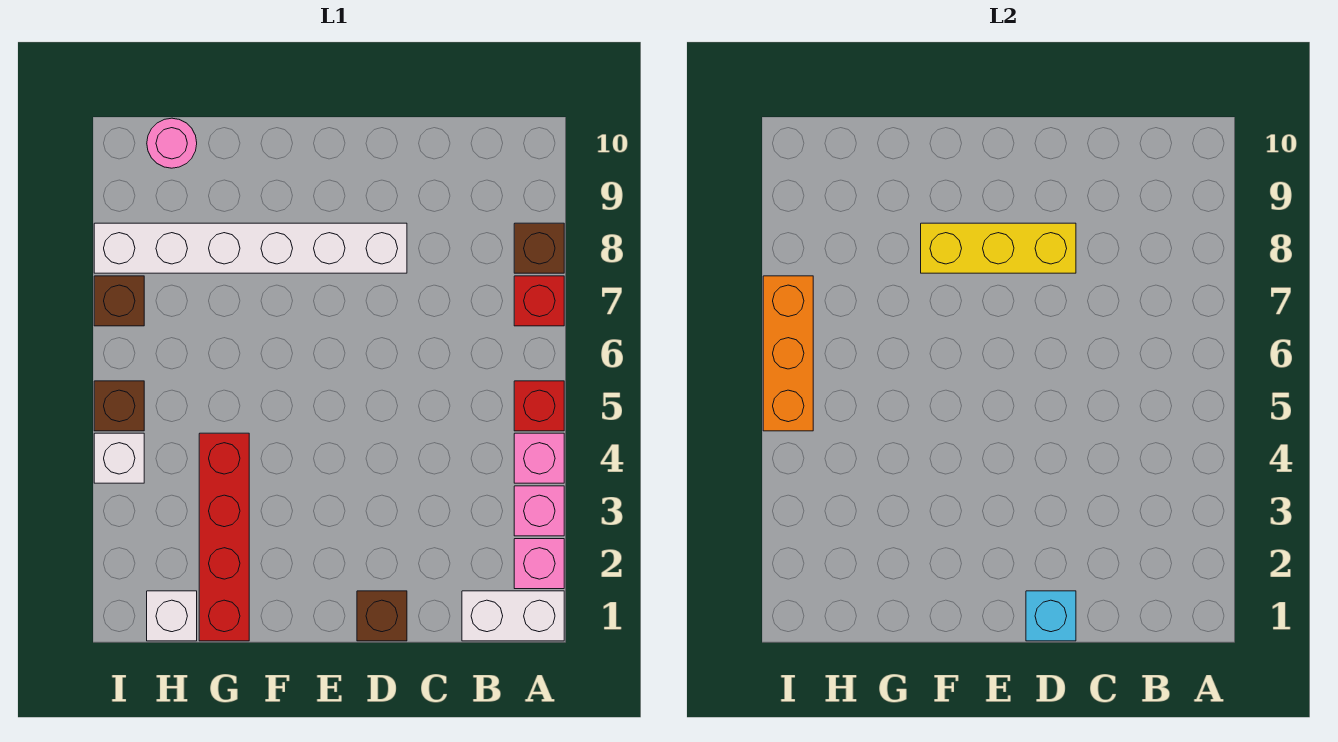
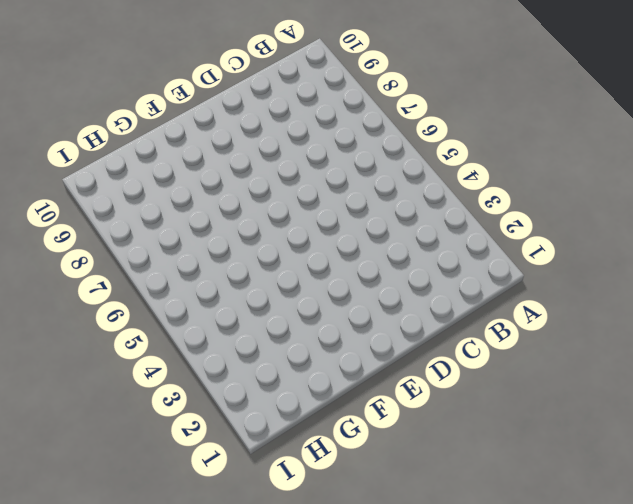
none -> white brick A1:B1 level 1
none -> pink brick A2 level 1
none -> pink brick A3 level 1

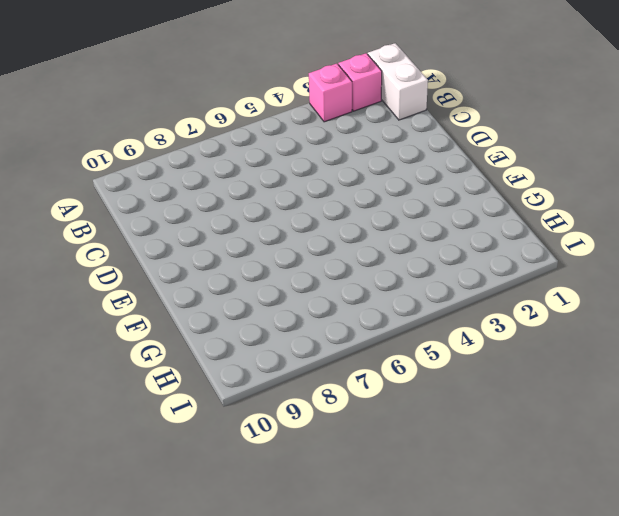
none -> pink brick A4 level 1
none -> red brick A5 level 1
none -> red brick A7 level 1

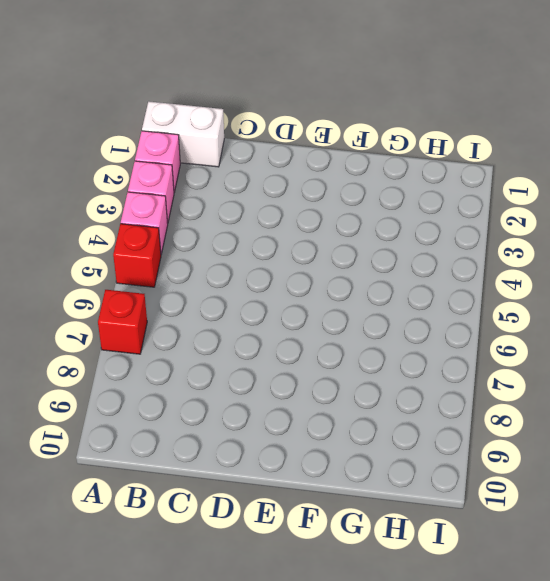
none -> brown brick A8 level 1
none -> brown brick D1 level 1
none -> white brick D8:I8 level 1

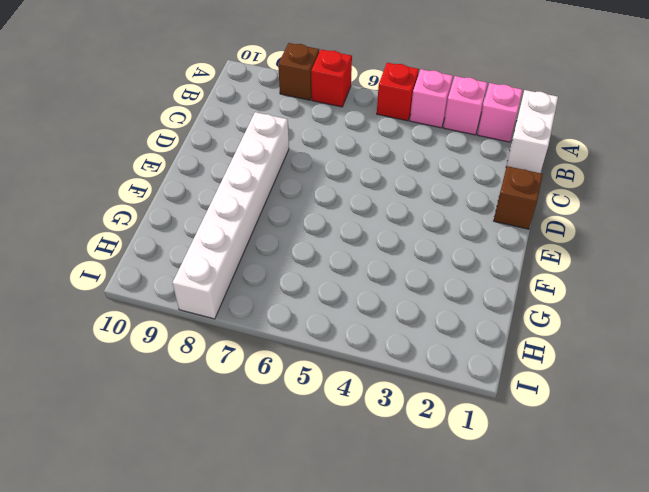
none -> red brick G1:G4 level 1
none -> white brick H1 level 1
none -> pink round brick H10 level 1

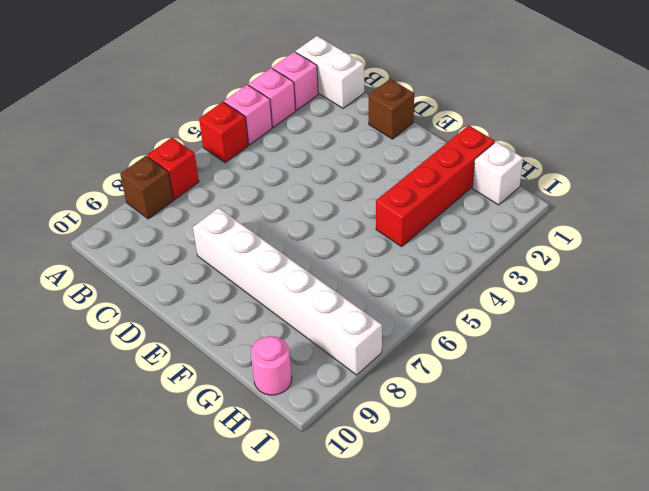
none -> white brick I4 level 1
none -> brown brick I5 level 1
none -> brown brick I7 level 1

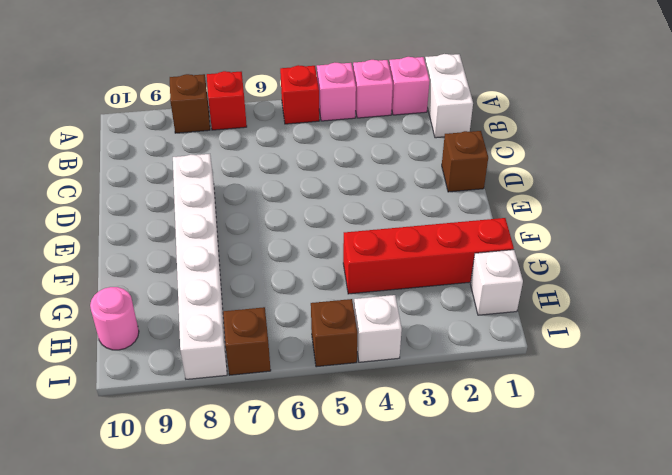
none -> cyan brick D1 level 2
none -> yellow brick D8:F8 level 2
none -> orange brick I5:I7 level 2

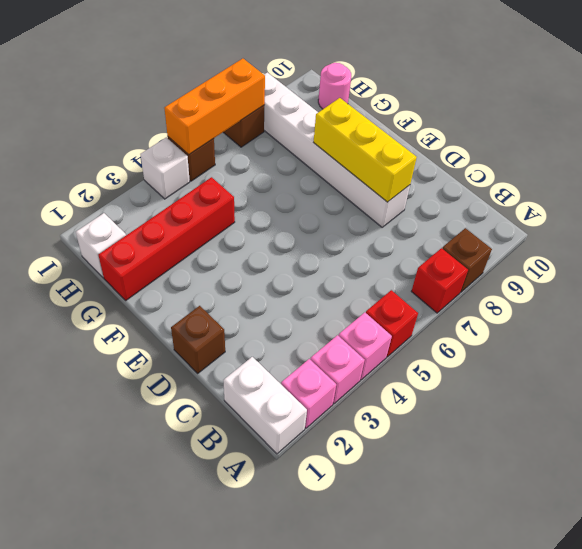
none -> cyan brick D1 level 2

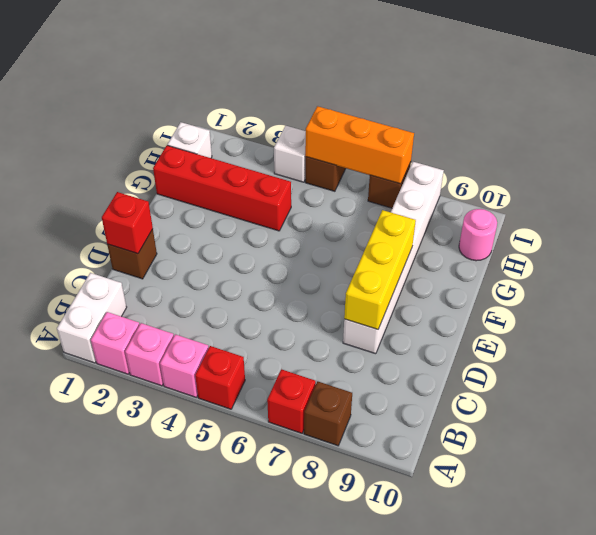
red brick D1 level 2 -> cyan brick D1 level 2

